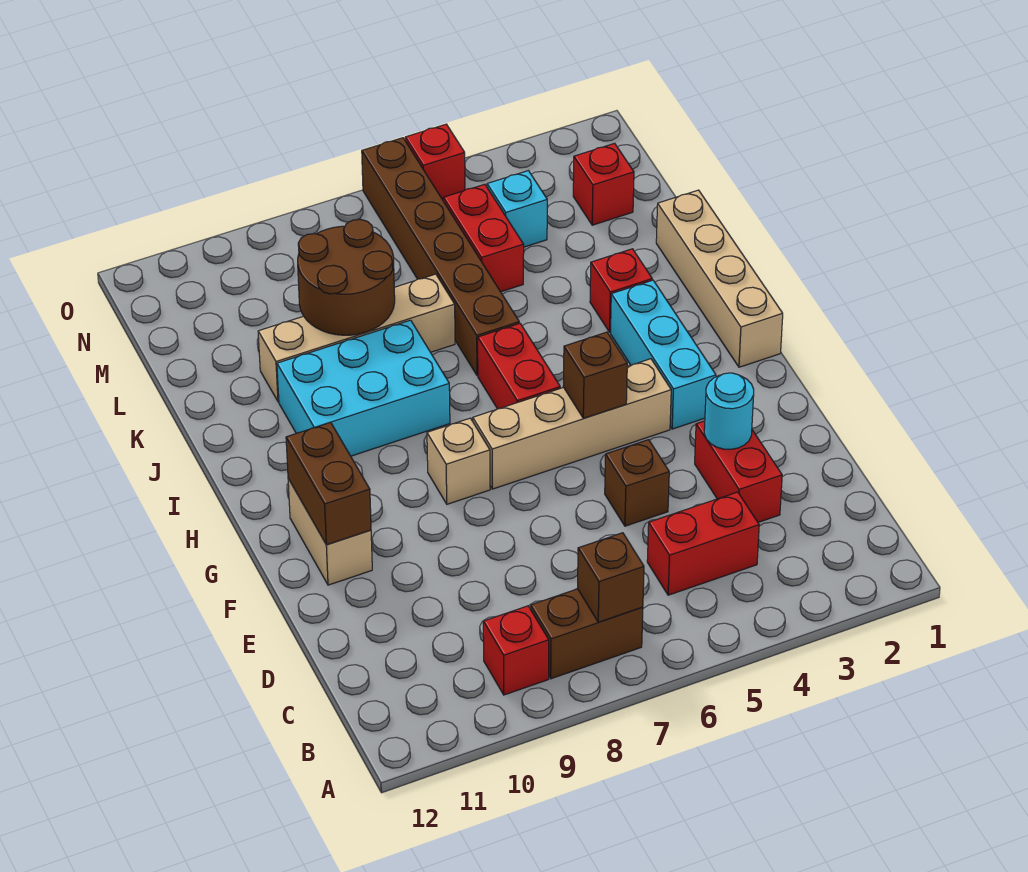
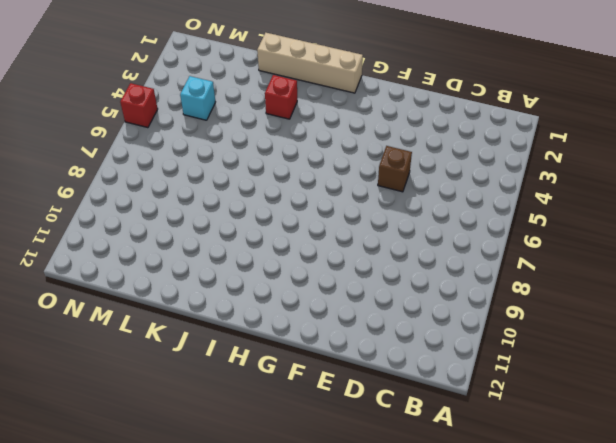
none -> brown brick B7:B8 level 1
none -> red brick B9 level 1
none -> red brick C4:C5 level 1

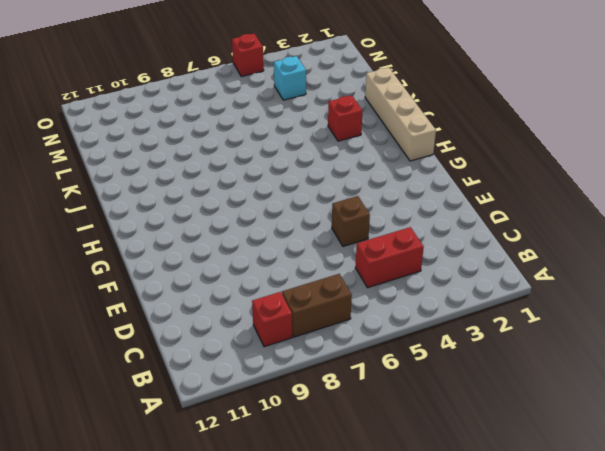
none -> red brick D3:E3 level 1
none -> tan brick F11:G11 level 1
none -> cyan brick G3:I3 level 1

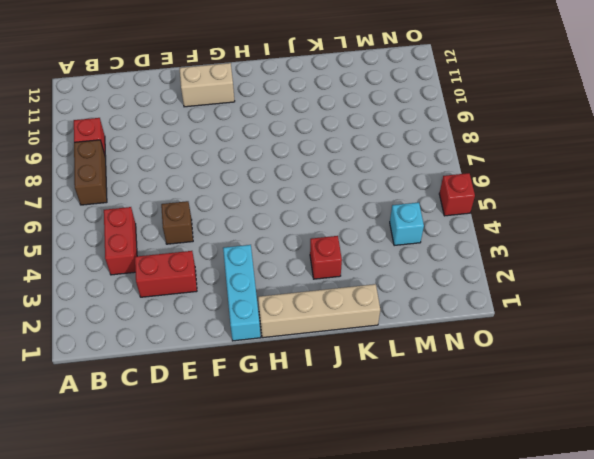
cyan brick G1:G3 level 1 -> cyan brick G3:I3 level 1
none -> tan brick G4:G7 level 1
none -> tan brick G8 level 1
none -> red brick H6:I6 level 1

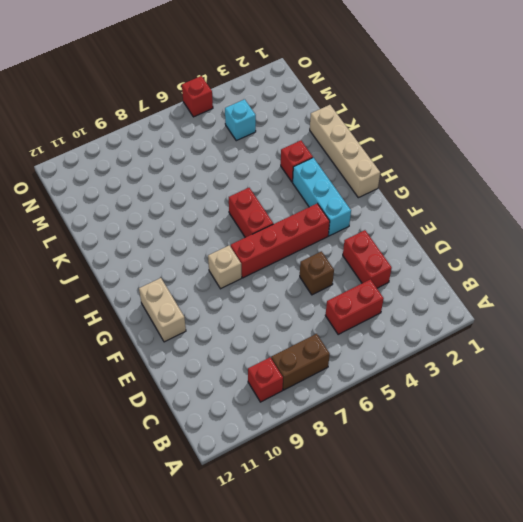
red brick G4:G7 level 1 -> tan brick G4:G7 level 1
none -> cyan brick I8:J10 level 1
none -> brown brick J6:O6 level 1
none -> tan brick K7:K10 level 1

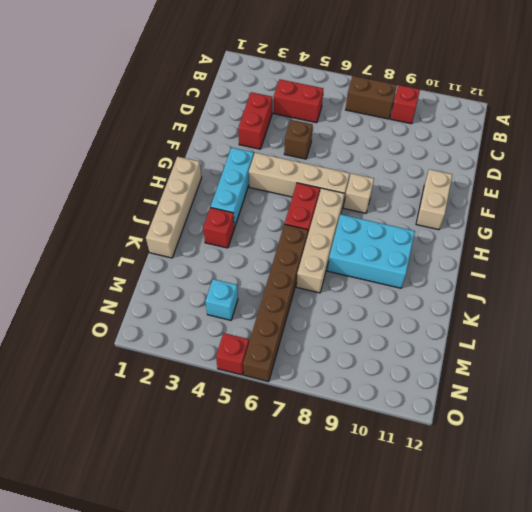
tan brick H7:K7 level 1 -> tan brick K7:K10 level 1
none -> red brick L5:M5 level 1
none -> red brick M2 level 1
none -> brown brick B7 level 2

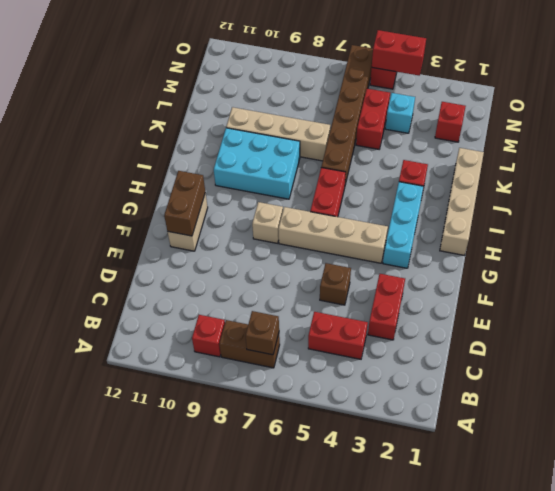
red brick O4:O5 level 2 -> none
none -> cyan round brick E3 level 2
none -> brown brick G5 level 2
none -> brown round brick K8:L9 level 2

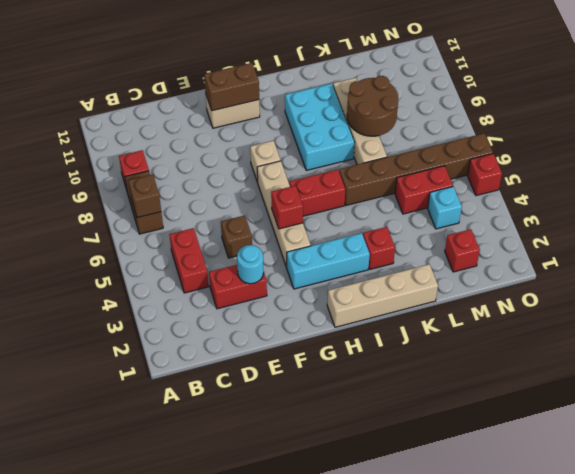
red brick G5 level 2 -> brown brick G5 level 2

